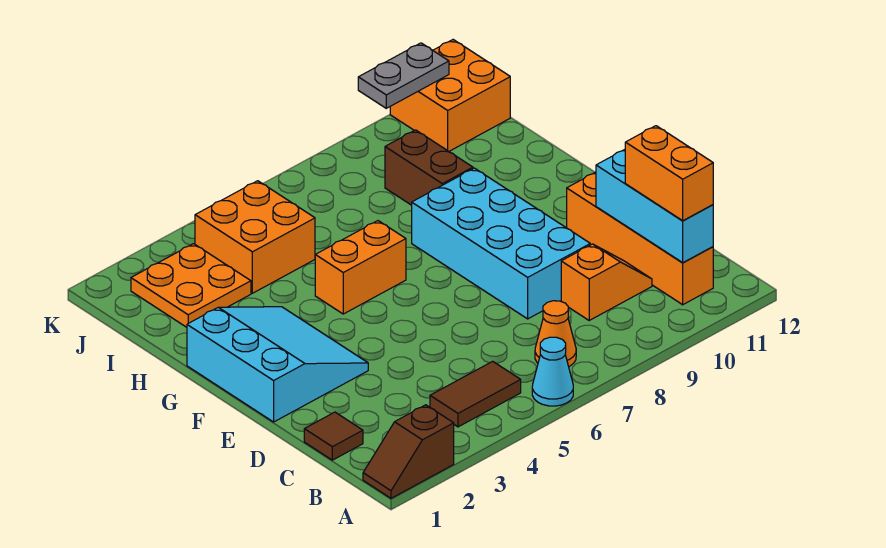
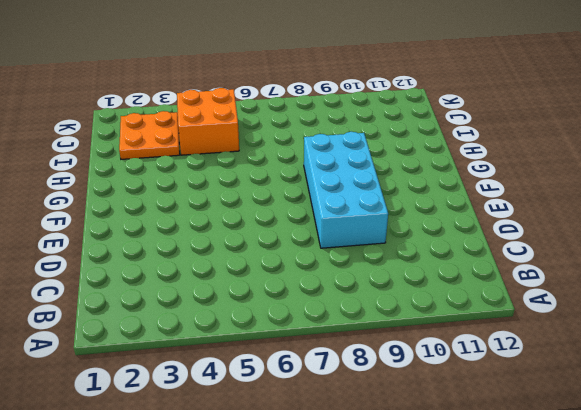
none -> brown slope A1:A2 level 1 top 2
none -> cyan cone A6 level 1
none -> brown tile B4:B5 level 1

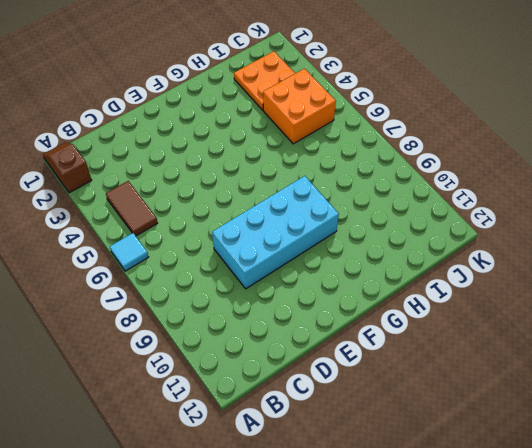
cyan tile A6 level 1 -> cyan cone A6 level 1
none -> orange cone B7 level 1
none -> orange brick B11:E11 level 1
none -> brown tile C1 level 1

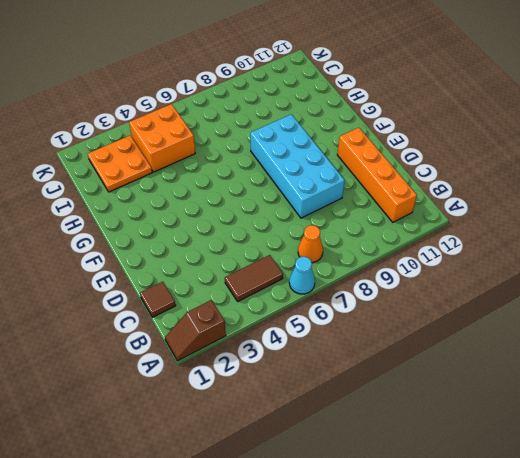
none -> orange slope C9:C10 level 1 top 9
none -> cyan slope E1:G3 level 1 top 1
none -> orange brick G5:G6 level 1

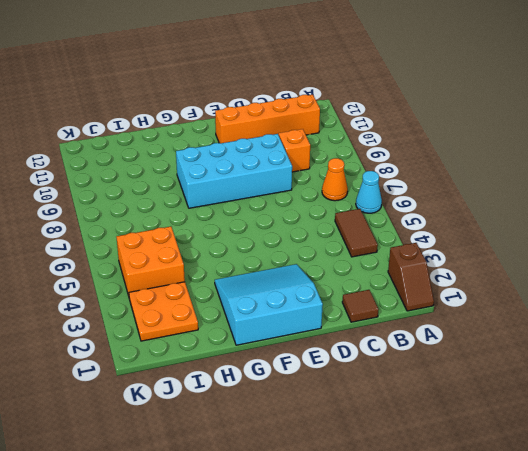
none -> orange brick G5:G6 level 1
none -> brown brick H9:I9 level 1
none -> orange brick J11:K12 level 1

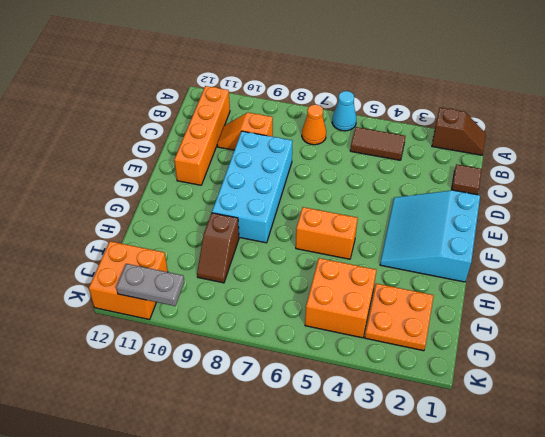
brown slope H9:I9 level 1 top H -> brown brick H9:I9 level 1
none -> cyan brick B11:D11 level 2
none -> orange brick B11:C11 level 3

